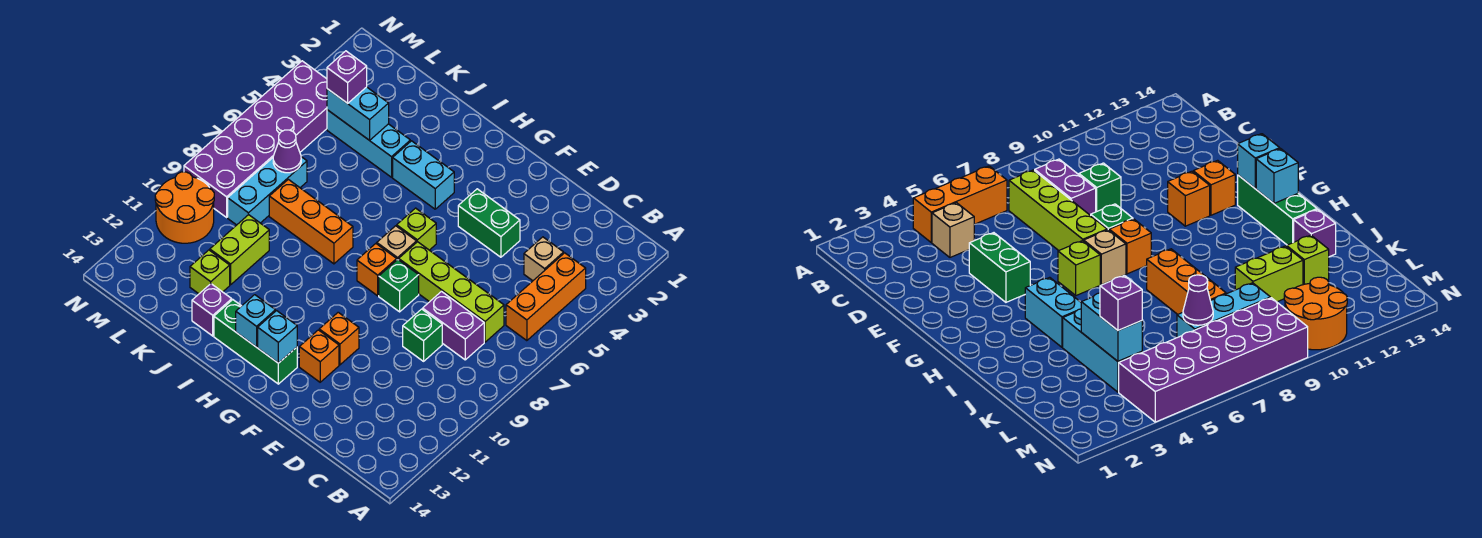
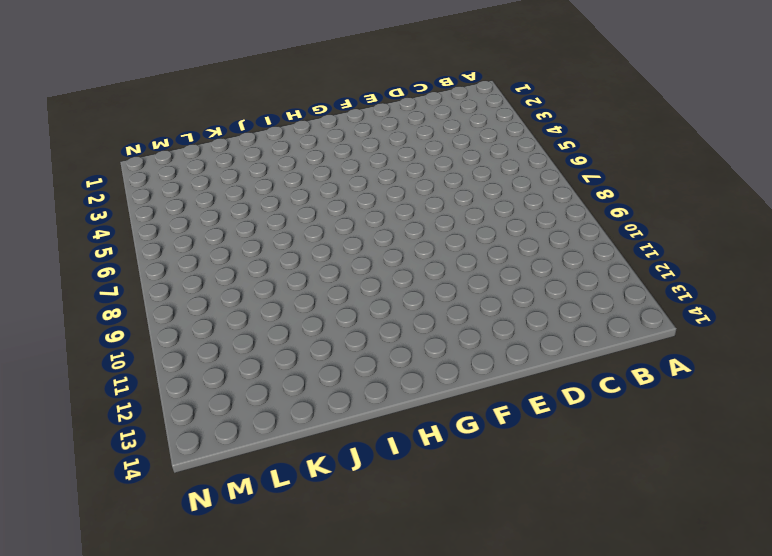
none -> orange brick B4:B6 level 1
none -> tan brick C4 level 1
none -> lime brick C7:F7 level 1

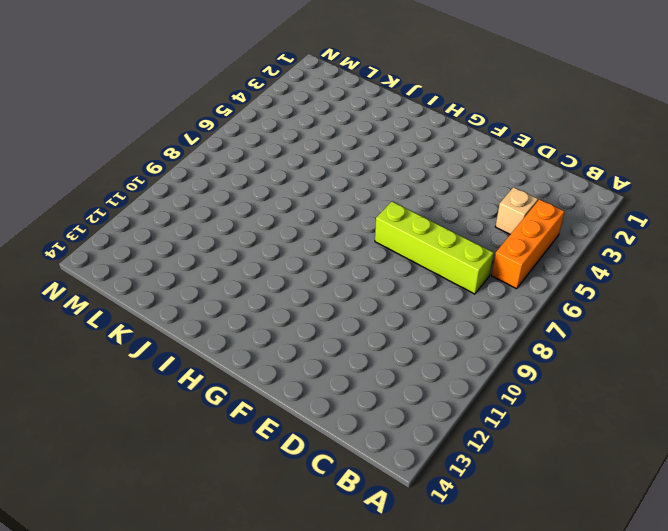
none -> purple brick C8:D8 level 1
none -> green brick D9 level 1
none -> green brick E4:F4 level 1

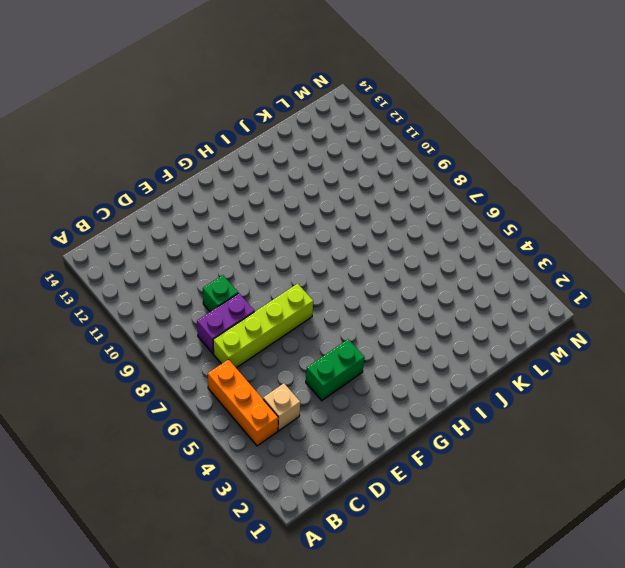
none -> green brick F8 level 1
none -> orange brick F11 level 1
none -> orange brick F12 level 1

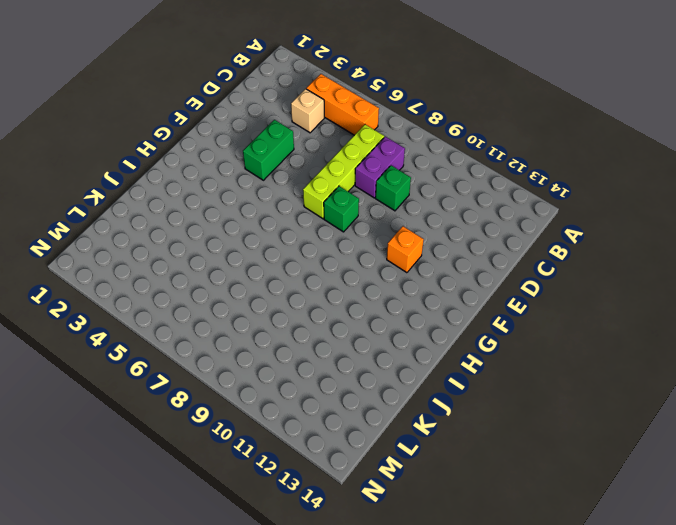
none -> orange brick F12 level 1
none -> lime brick G6 level 1
none -> tan brick G7 level 1

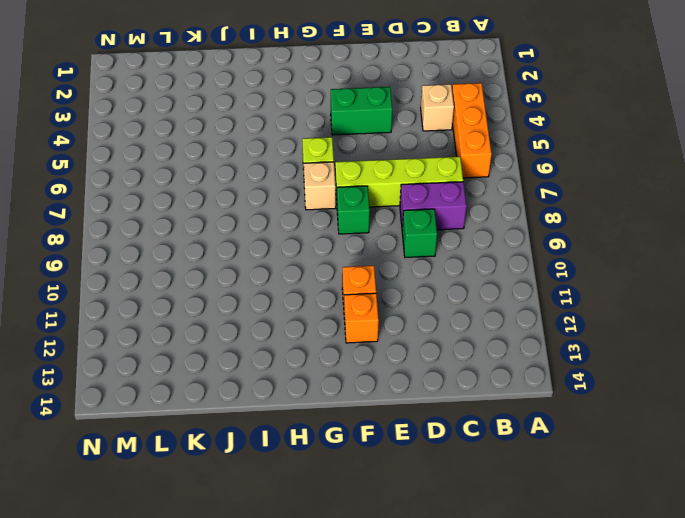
none -> orange brick G8 level 1
none -> green brick G13:I13 level 1
none -> cyan brick H4:I4 level 1

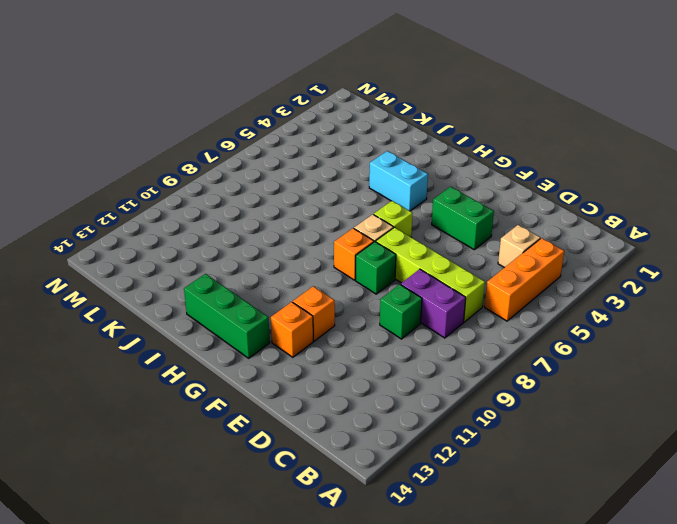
none -> orange brick I8:K8 level 1
none -> cyan brick J4:L4 level 1
none -> purple brick J13 level 1

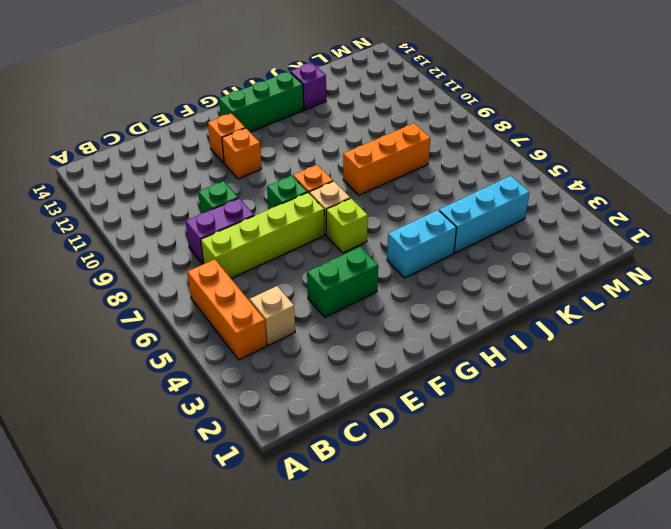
none -> lime brick K10:K11 level 1
none -> lime brick K12 level 1
none -> cyan brick L7:L9 level 1

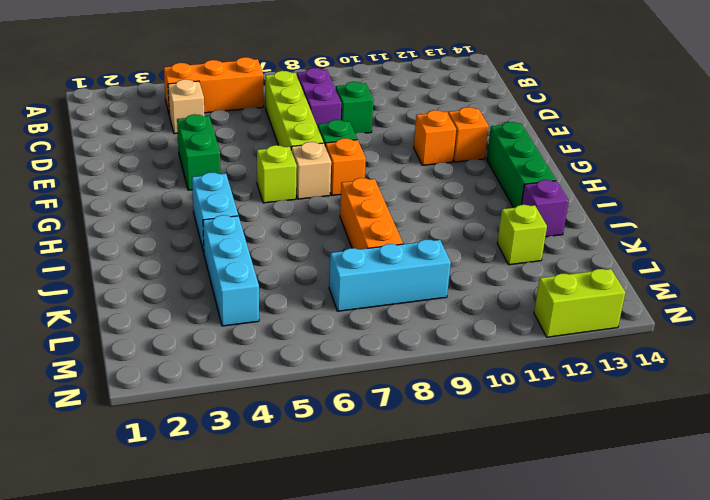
lime brick N12:N13 level 1 -> lime brick K10:K11 level 1
none -> purple brick M4:N9 level 1
none -> orange round brick M10:N11 level 1
none -> cyan brick G13 level 2

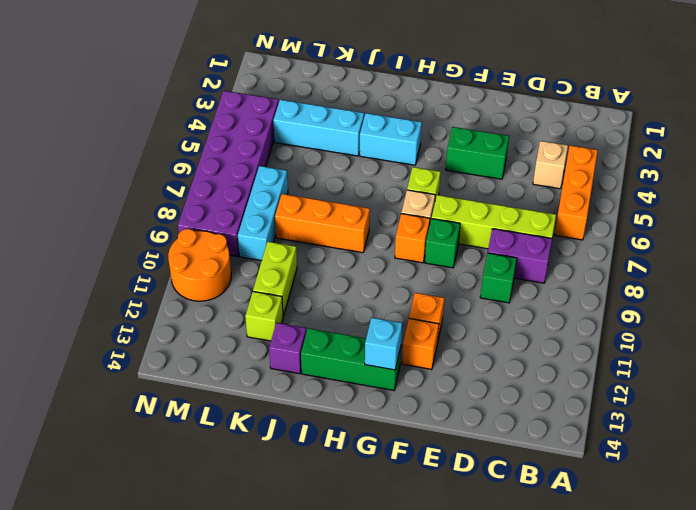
none -> cyan brick H13 level 2
none -> cyan brick K4:L4 level 2
none -> purple cone L7 level 2

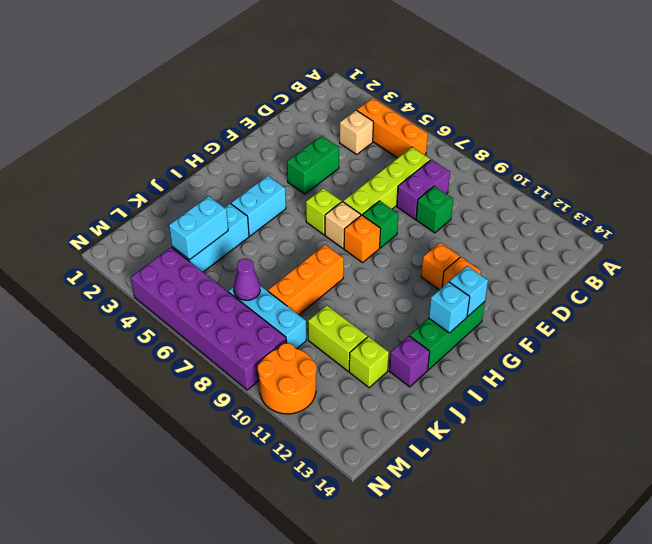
none -> purple brick L4 level 3

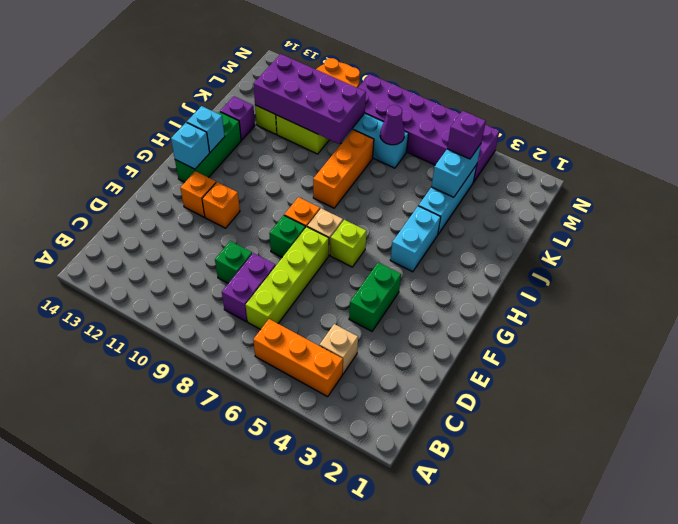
purple brick K9:L12 level 2 -> none

